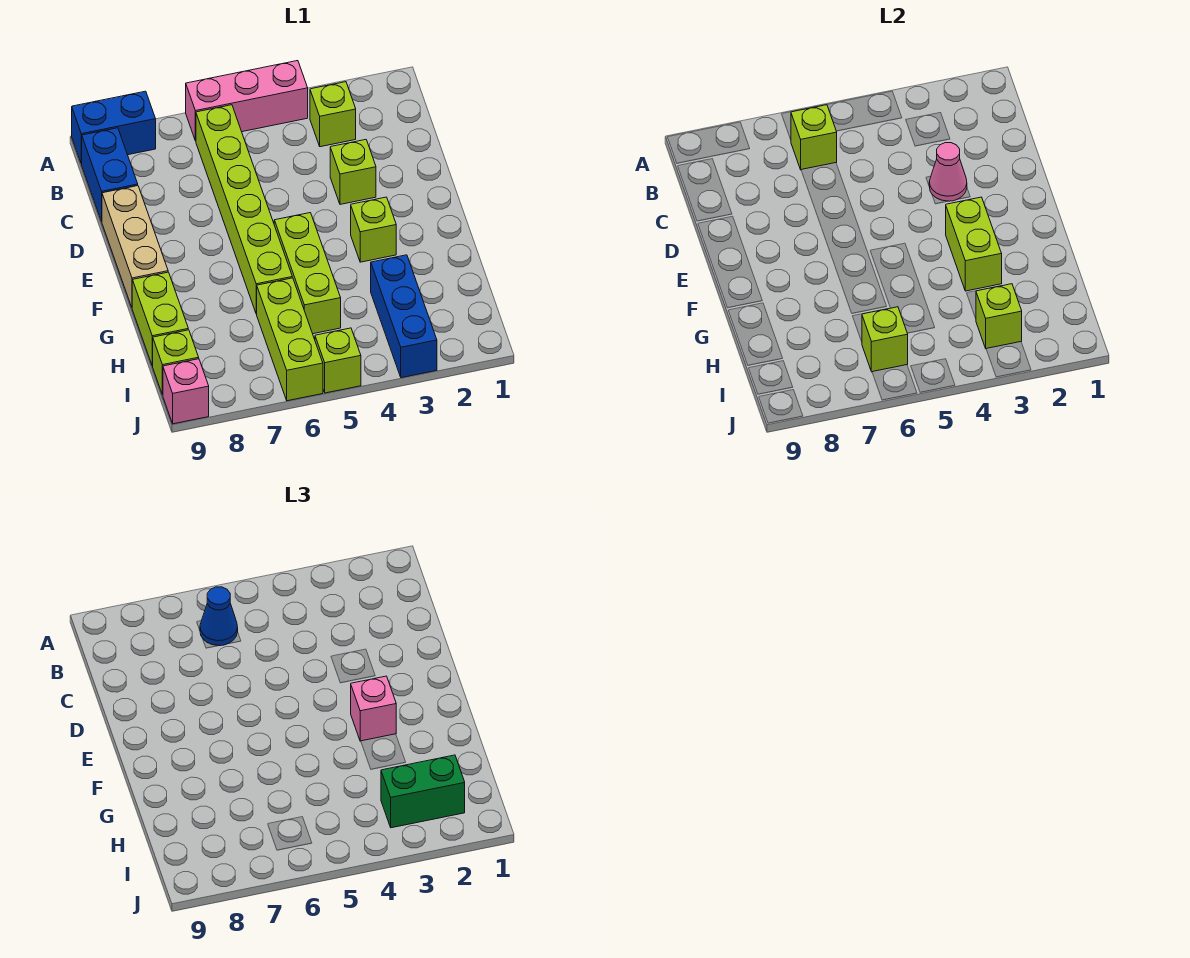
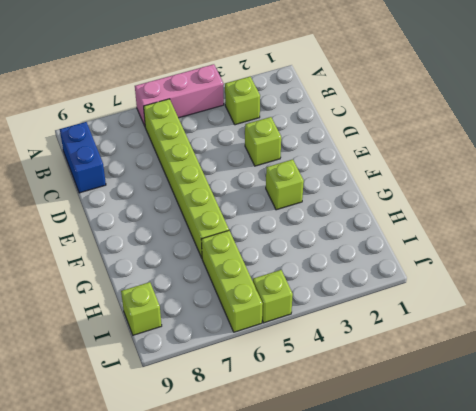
none -> blue brick A8:A9 level 1
none -> tan brick D9:F9 level 1
none -> lime brick F5:H5 level 1

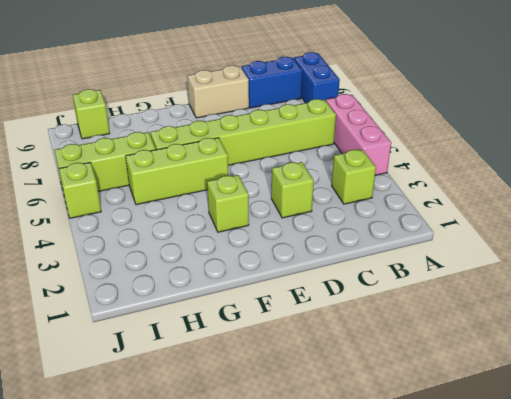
tan brick D9:E9 level 1 -> tan brick D9:F9 level 1
none -> lime brick G9:H9 level 1
none -> blue brick H3:J3 level 1
none -> pink brick J9 level 1

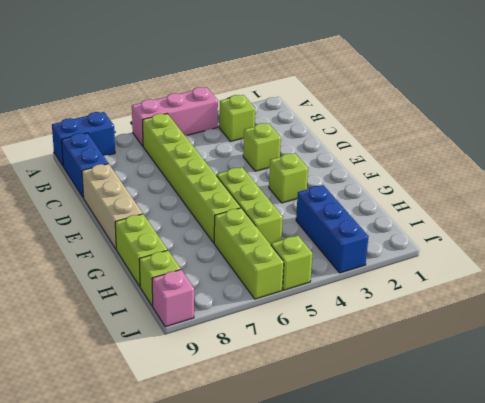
none -> lime brick B6 level 2
none -> pink cone D3 level 2
none -> lime brick F3:G3 level 2

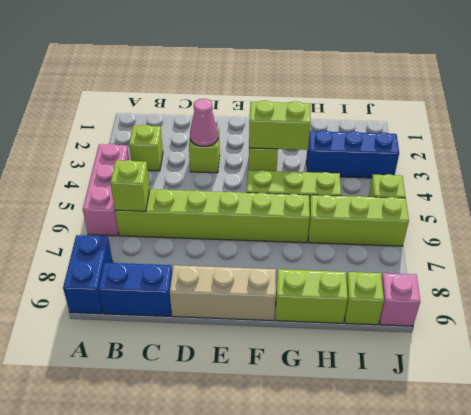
none -> lime brick I3 level 2
none -> lime brick I6 level 2
none -> blue cone B6 level 3

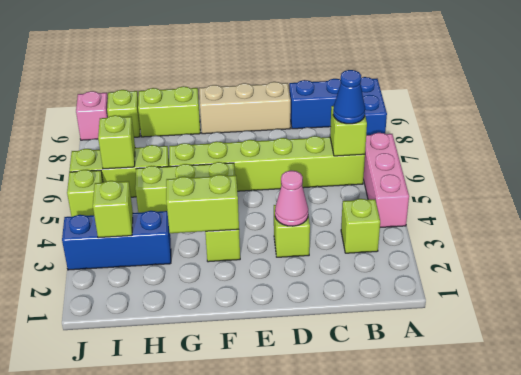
none -> pink brick F3 level 3
none -> green brick I2:I3 level 3

